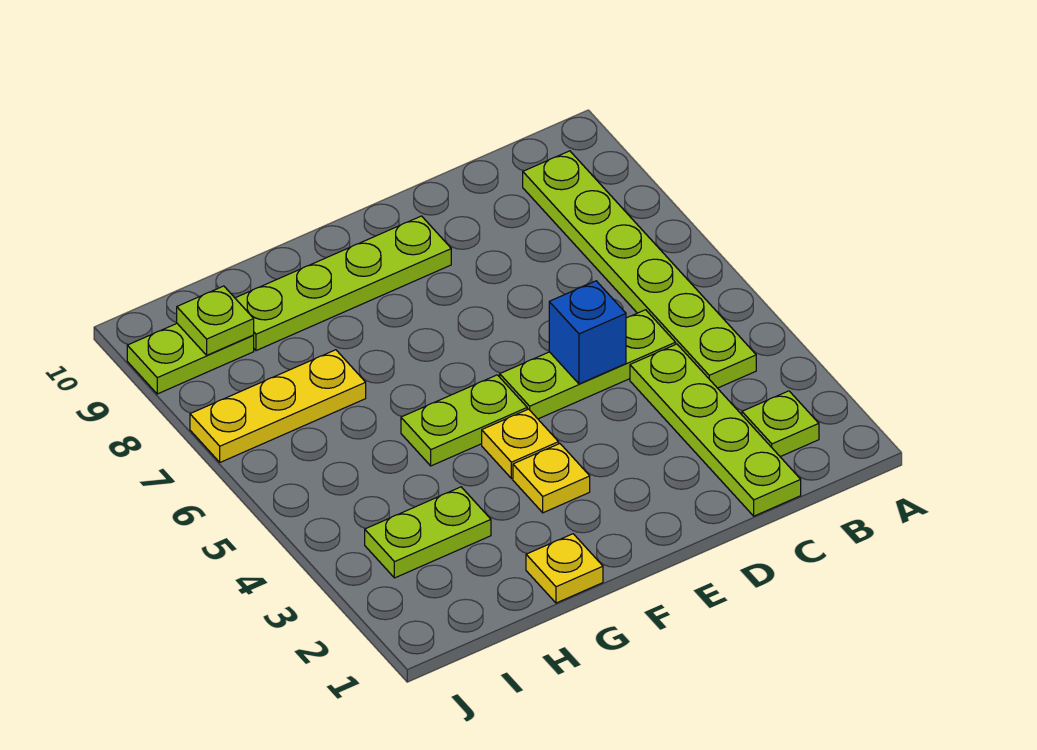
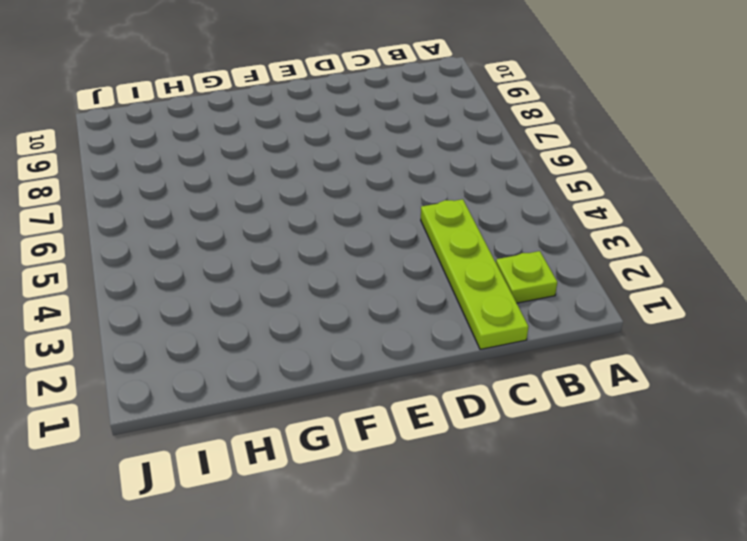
none -> lime plate B4:B9 level 1
none -> lime plate C5:E5 level 1
none -> lime plate E9:H9 level 1

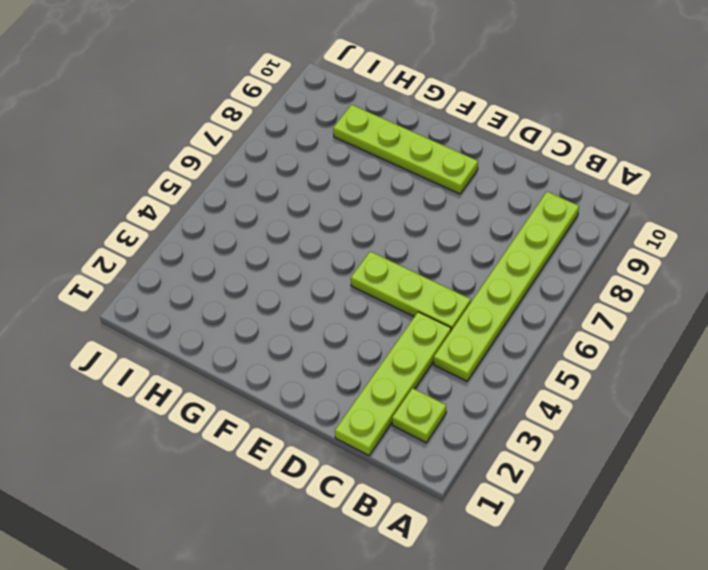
none -> yellow plate F3 level 1
none -> yellow plate F4 level 1
none -> lime plate F5:G5 level 1

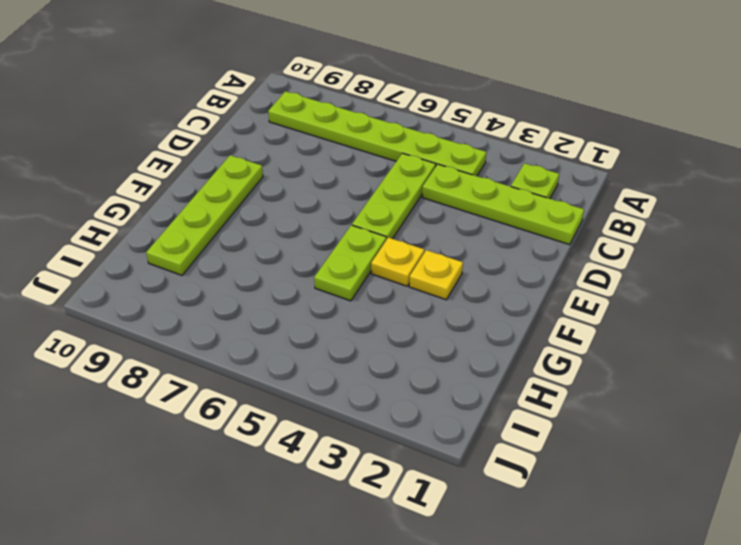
none -> yellow plate G1 level 1
none -> lime plate H3:I3 level 1
none -> yellow plate H7:J7 level 1

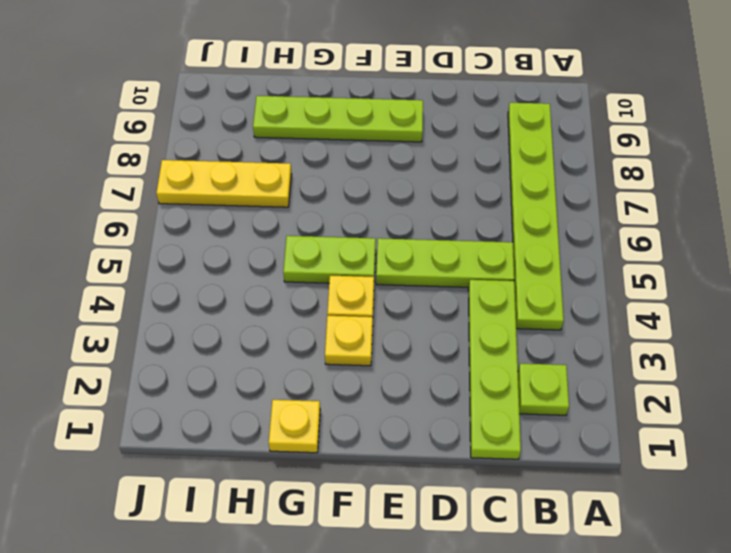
none -> lime plate H3:I3 level 1
none -> lime plate I9:J9 level 1
none -> blue brick D5 level 2

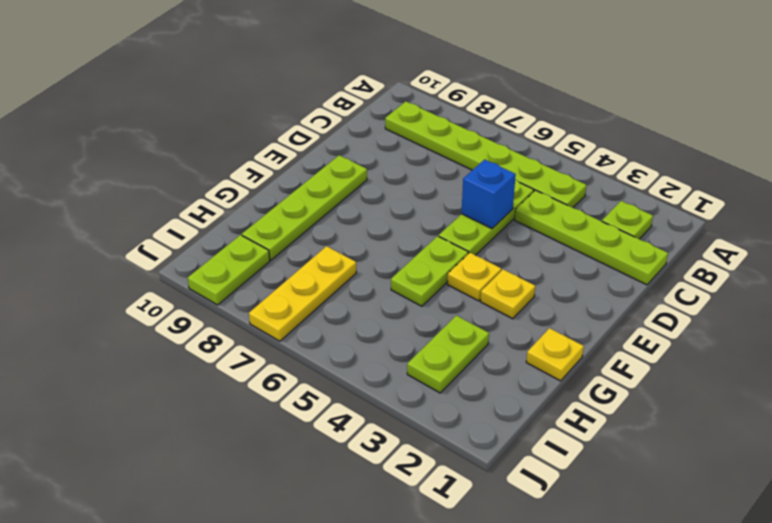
none -> lime plate I9 level 2

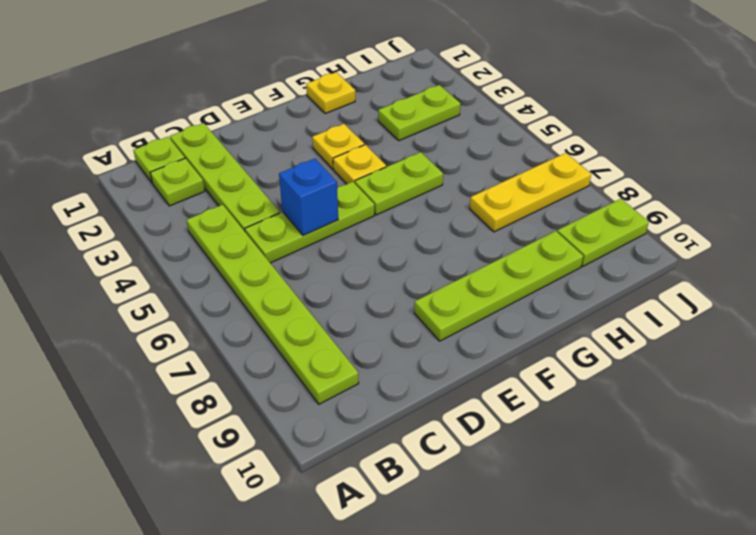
lime plate B1 level 1 -> lime plate I9 level 2

